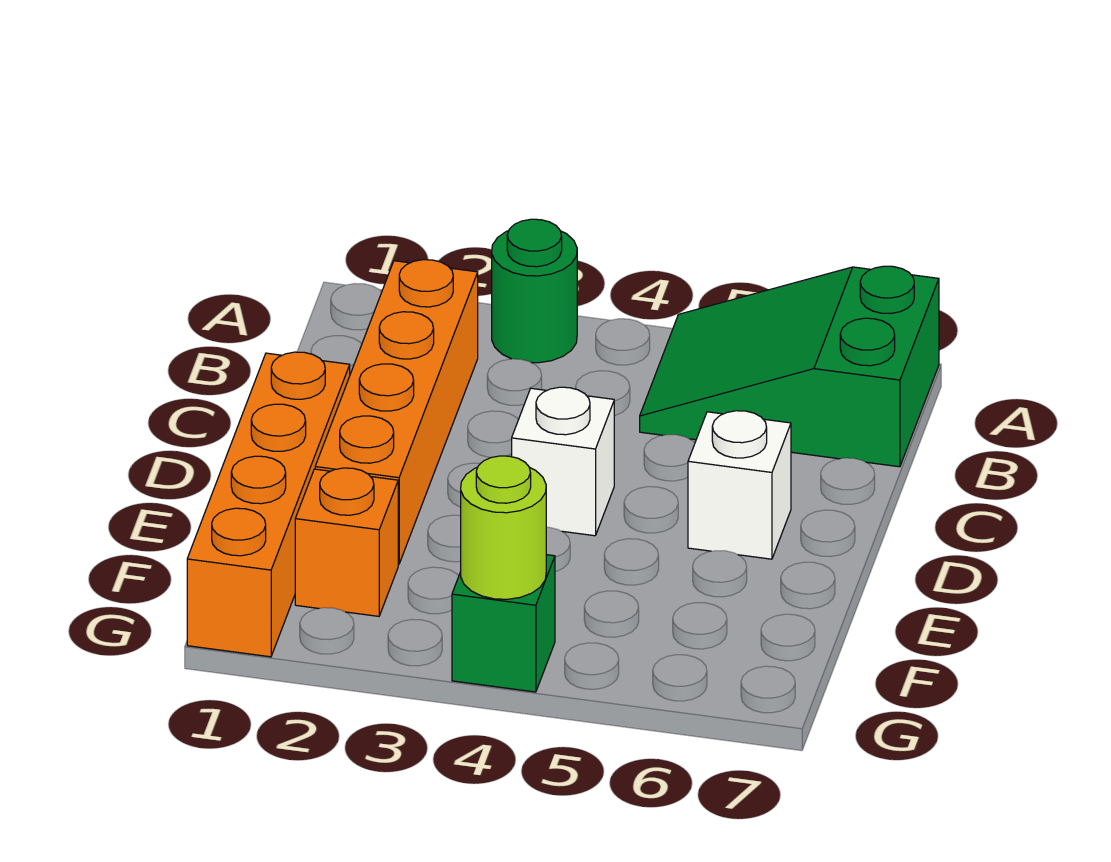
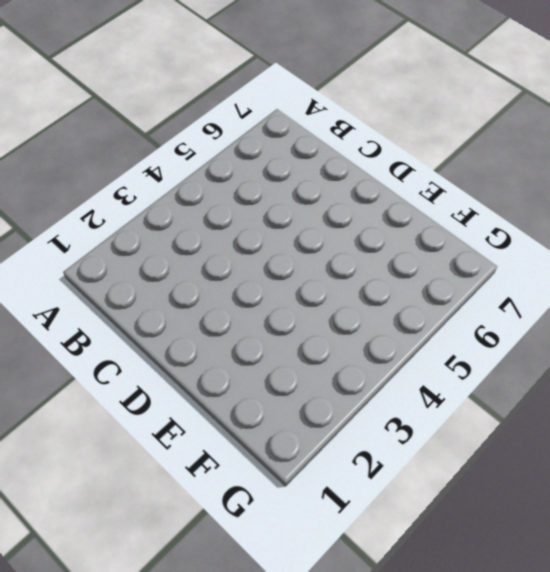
none -> green round brick A3 level 1
none -> green slope A5:B7 level 1 top 7

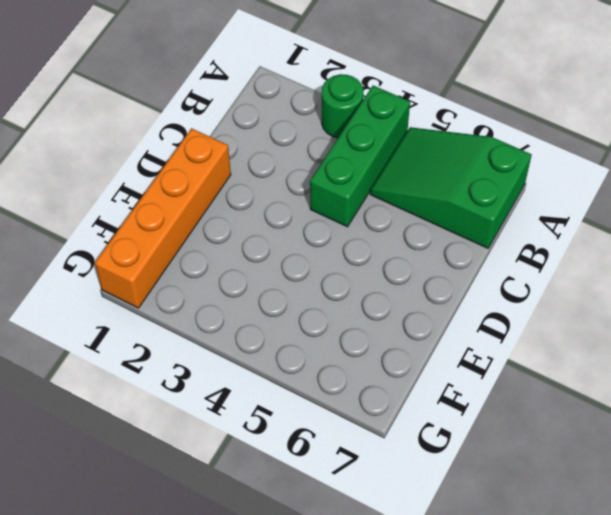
green brick A4:C4 level 1 -> none
none -> orange brick B2:E2 level 1
none -> white brick D4 level 1

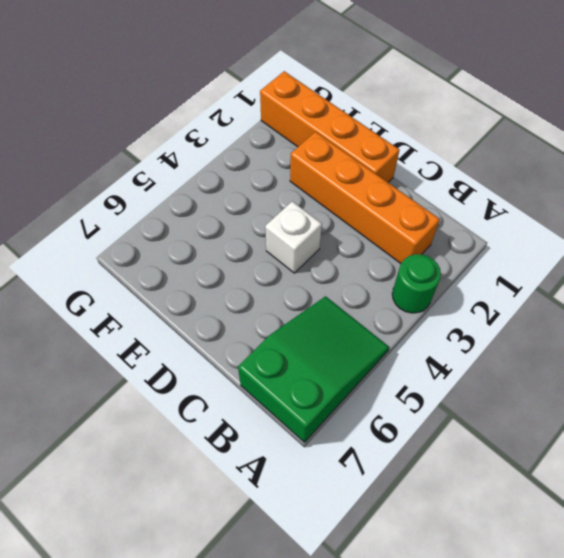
none -> white brick D6 level 1
none -> orange brick F2 level 1

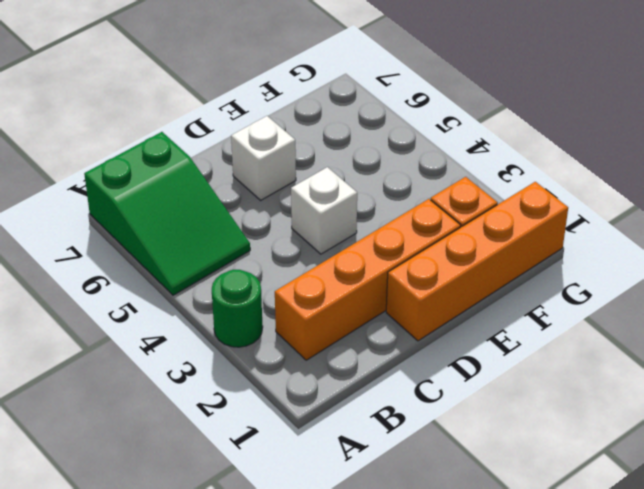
none -> green brick G4 level 1
none -> lime round brick G4 level 2

